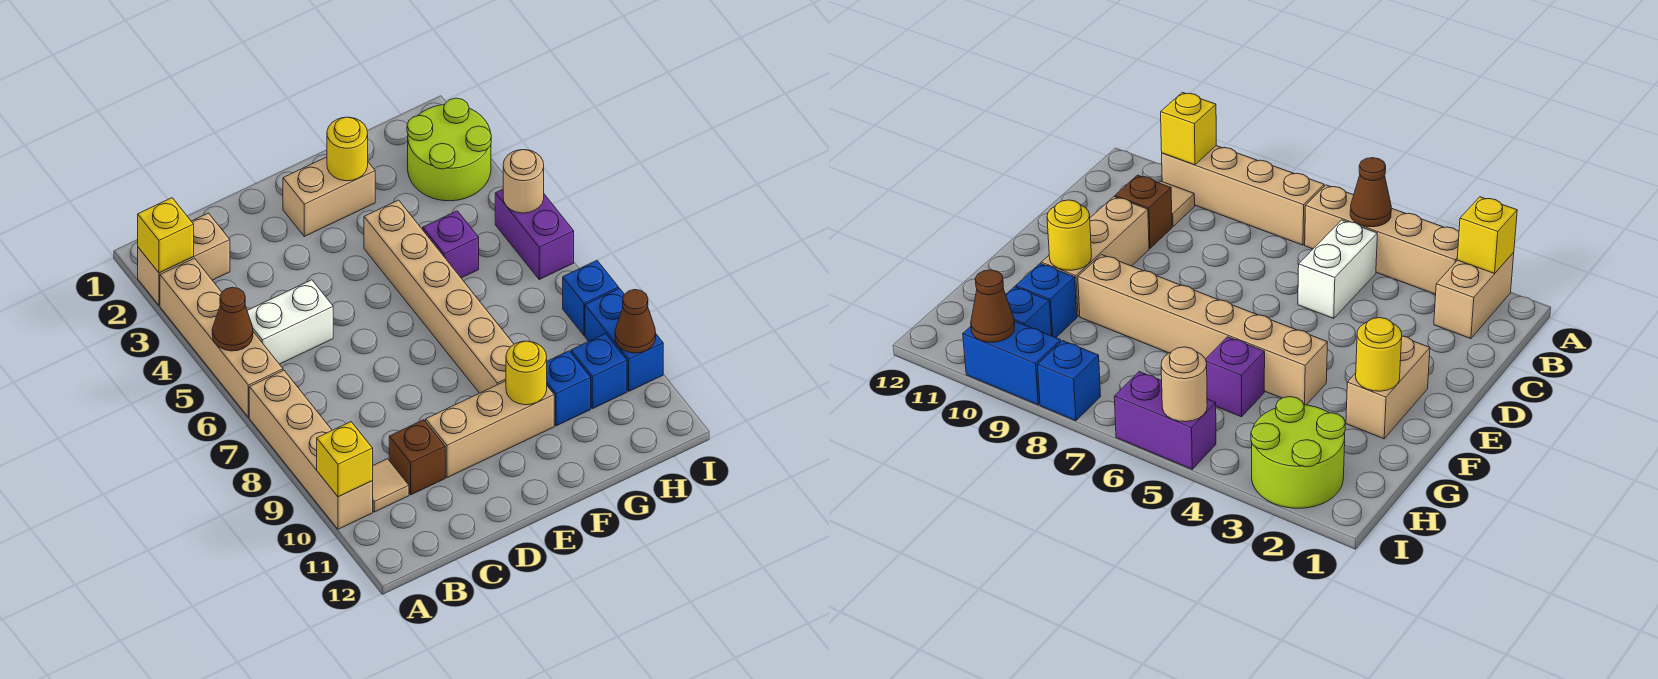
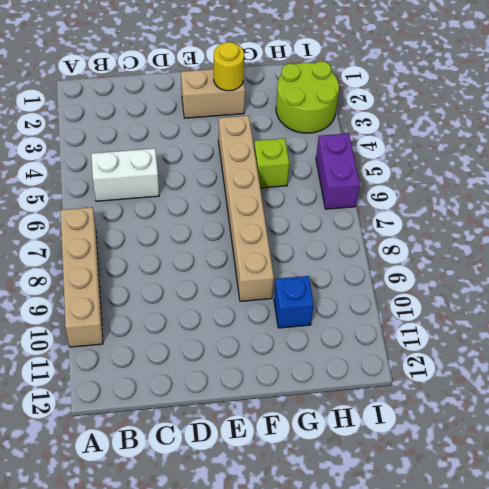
lime brick G5 level 1 -> purple brick G5 level 1
none -> tan brick A2:B2 level 1
none -> tan brick A3:A6 level 1
none -> tan tile B10 level 1

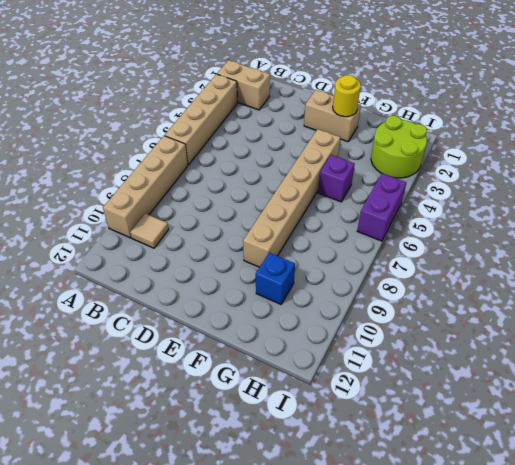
none -> white brick B5:C5 level 1
none -> brown brick C10 level 1
none -> tan brick D10:F10 level 1

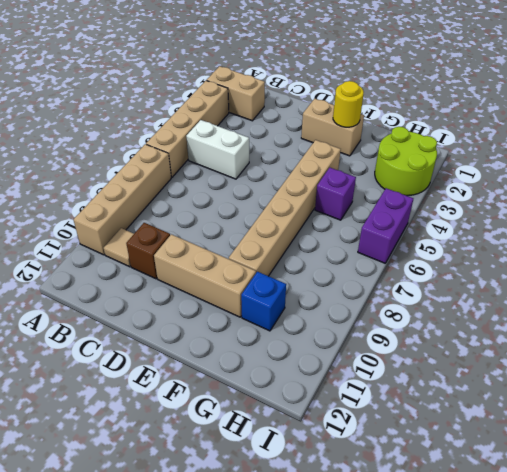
none -> blue brick H10 level 1
none -> blue brick I8 level 1
none -> blue brick I9:I10 level 1

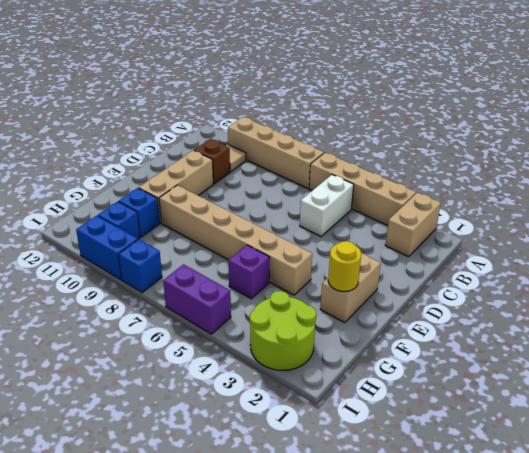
none -> yellow brick A2 level 2
none -> brown cone A5 level 2
none -> yellow brick A10 level 2

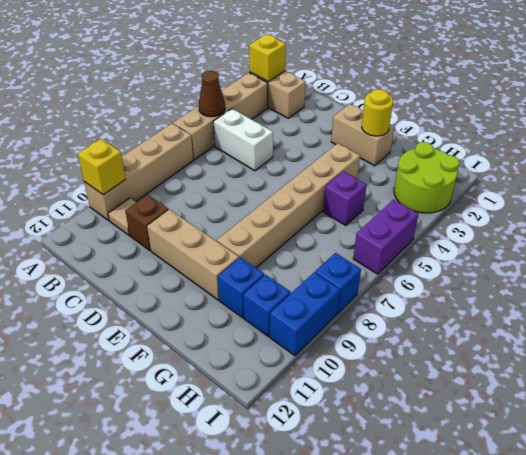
none -> yellow round brick F10 level 2
none -> tan round brick I5 level 2
none -> brown cone I10 level 2

